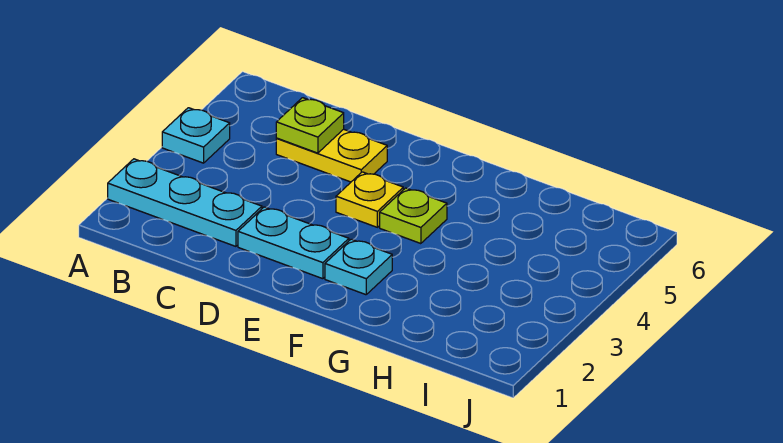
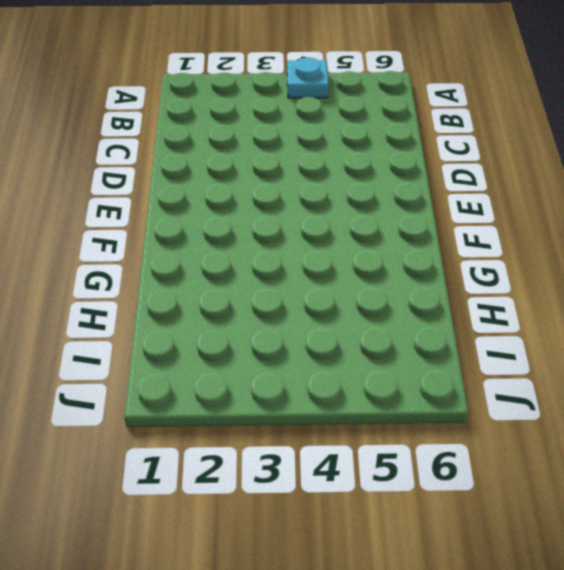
none -> cyan plate A2:C2 level 1
none -> yellow plate C5:D5 level 1

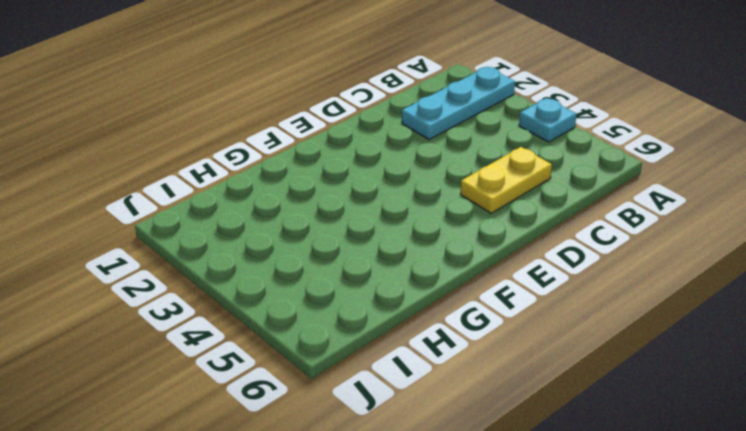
none -> cyan plate D2:E2 level 1
none -> yellow plate E4 level 1

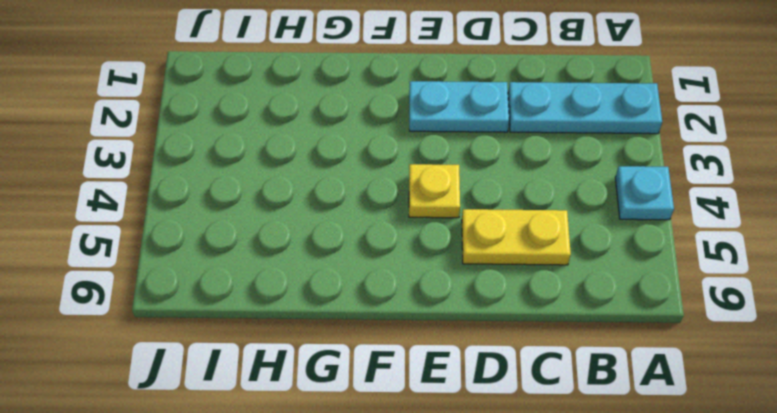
none -> cyan plate F2 level 1
none -> lime plate F4 level 1

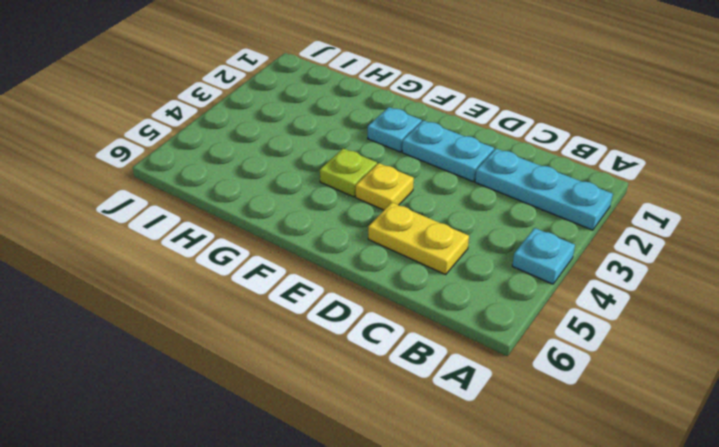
none -> lime plate C5 level 2

